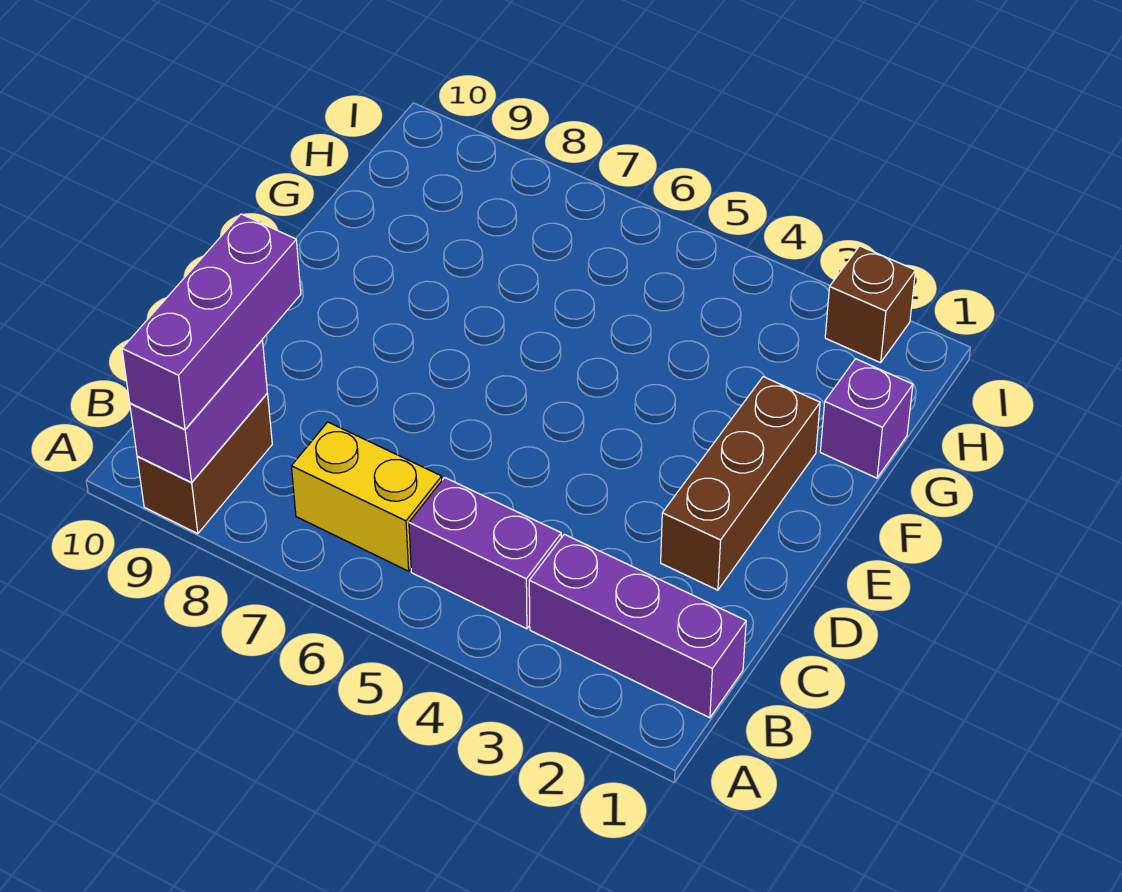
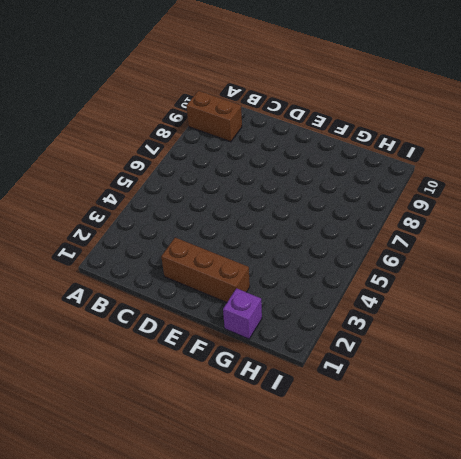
none -> purple brick B1:B3 level 1
none -> purple brick B4:B5 level 1

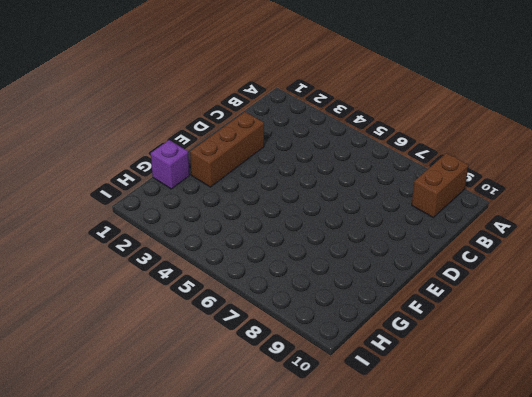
none -> purple brick B1:B3 level 1
none -> purple brick B4:B5 level 1

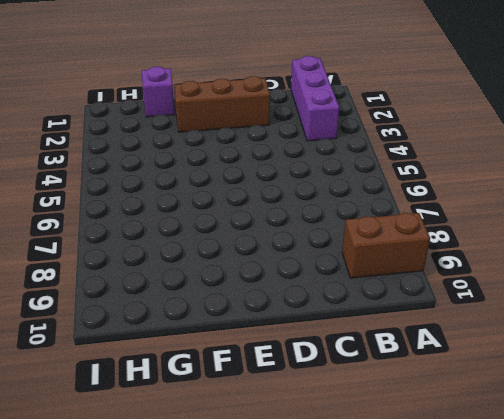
none -> purple brick B4:B5 level 1
none -> yellow brick B6:B7 level 1

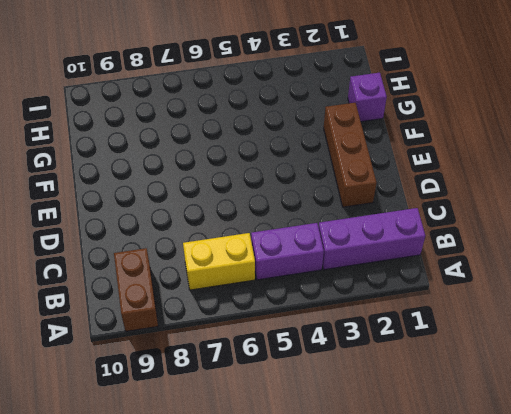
none -> brown brick I2 level 1
none -> purple brick A9:B9 level 2

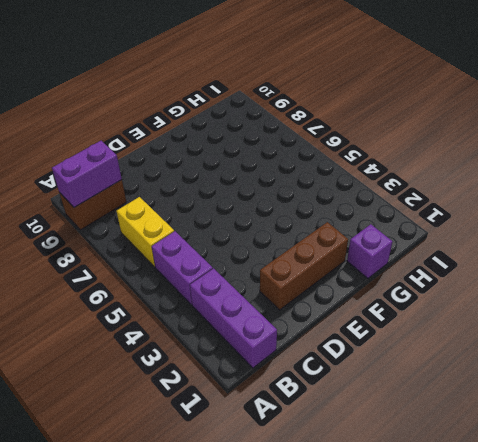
none -> brown brick I2 level 1
none -> purple brick A9:C9 level 3

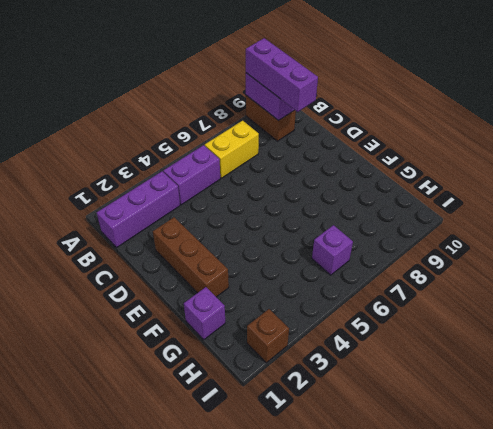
purple brick H6 level 1 -> none

